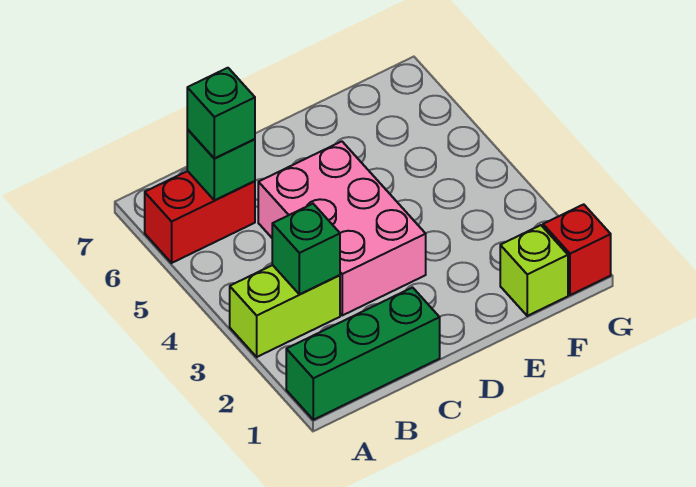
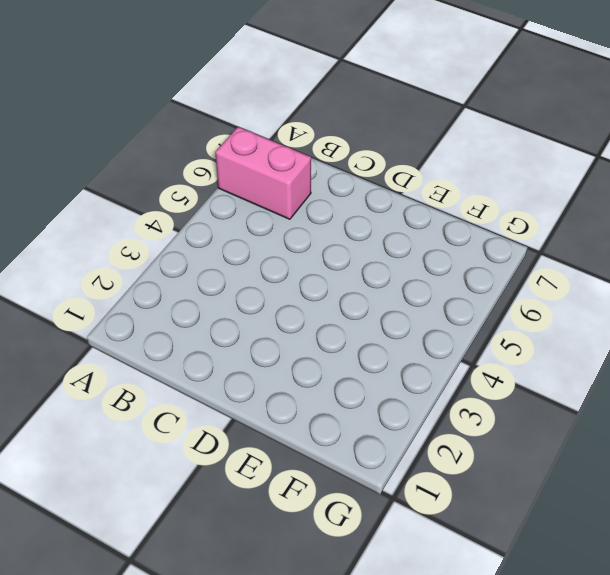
pink brick A6:B6 level 1 -> red brick A6:B6 level 1
none -> green brick A1:C1 level 1
none -> lime brick A3:B3 level 1

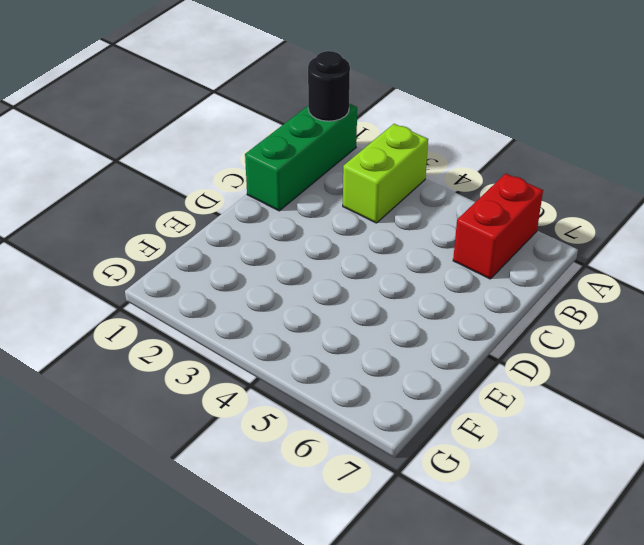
black round brick A1 level 2 -> none
none -> pink brick C3:D5 level 1
none -> lime brick F1 level 1

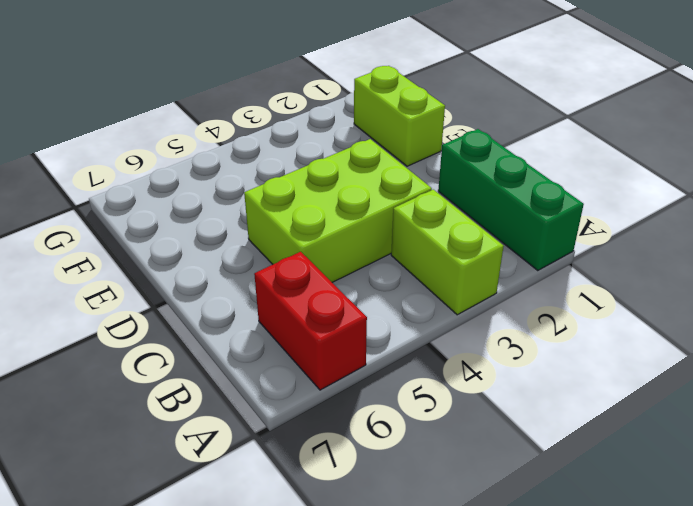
lime brick C3:D5 level 1 -> pink brick C3:D5 level 1
lime brick E1:F1 level 1 -> lime brick F1 level 1
none -> red brick G1 level 1
none -> green brick B3 level 2

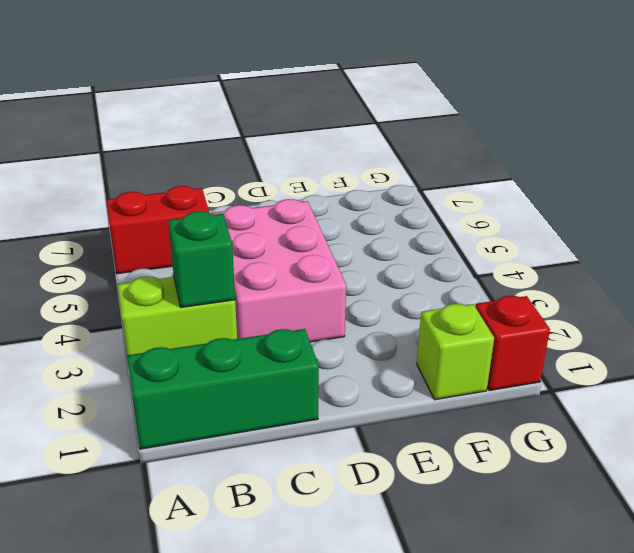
none -> green brick B6 level 2
none -> green brick B6 level 3

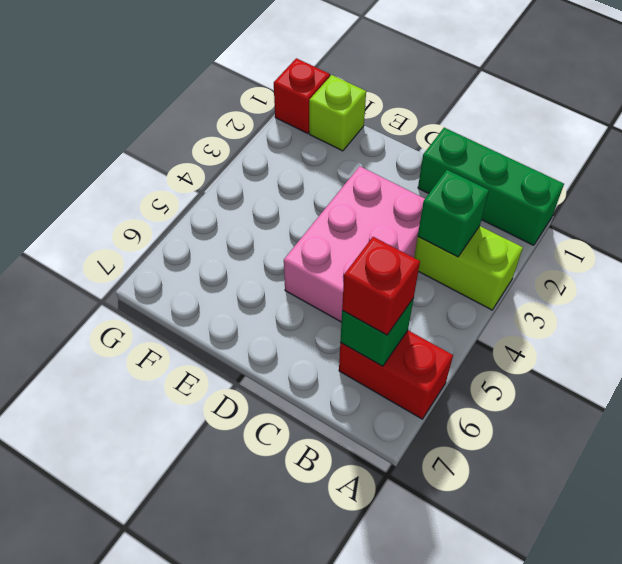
red brick B6 level 3 -> green brick B6 level 3

